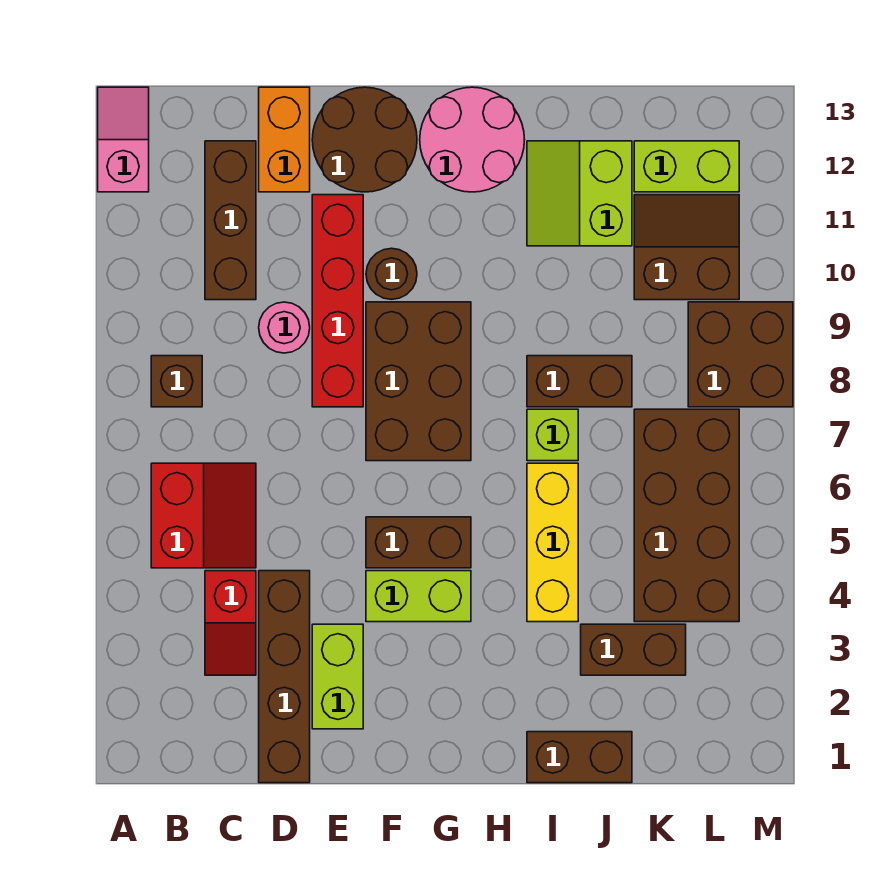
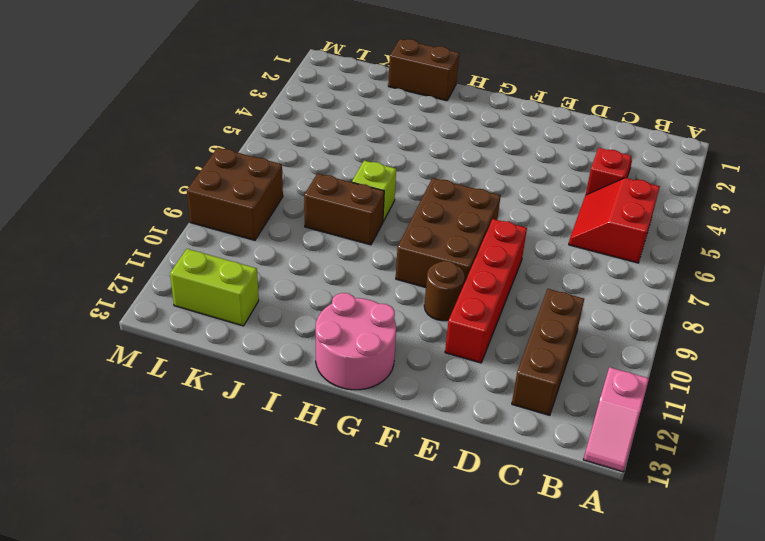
none -> brown brick B8 level 1
none -> brown brick D1:D4 level 1
none -> pink round brick D9 level 1

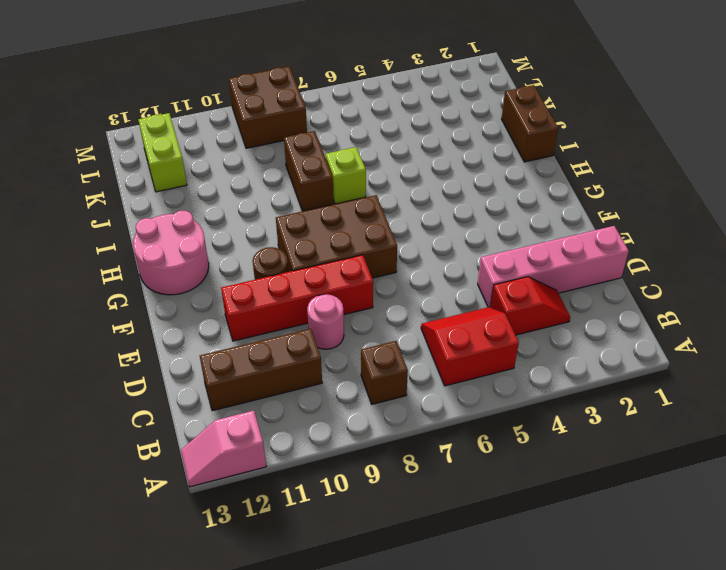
pink brick D1:D4 level 1 -> brown brick D1:D4 level 1
none -> orange brick D12:D13 level 1
none -> lime brick E2:E3 level 1
none -> brown round brick E12:F13 level 1

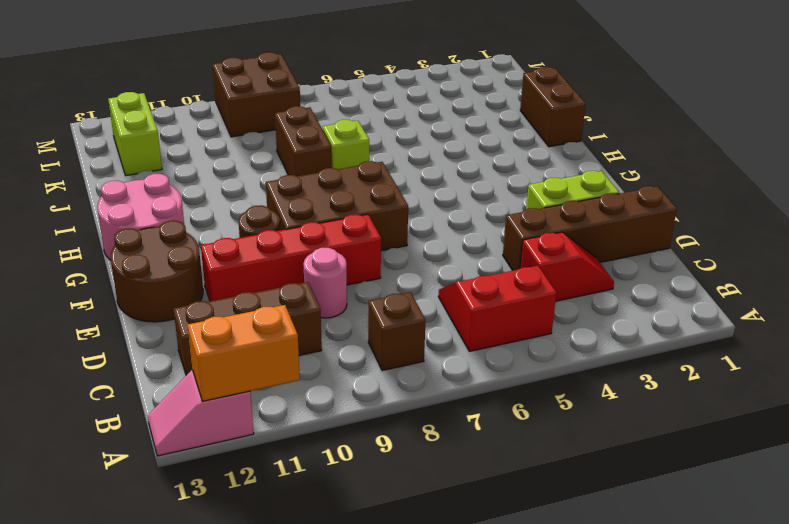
orange brick A11:A12 level 2 -> orange brick D12:D13 level 1
none -> lime brick F4:G4 level 1
none -> brown brick F5:G5 level 1
none -> yellow brick I4:I6 level 1

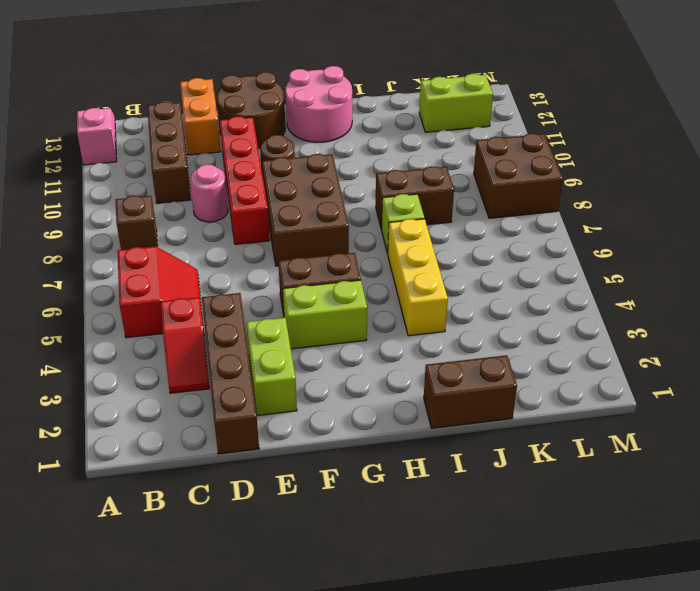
none -> lime slope I11:J12 level 1 top J
none -> brown brick J3:K3 level 1
none -> brown brick K4:L7 level 1

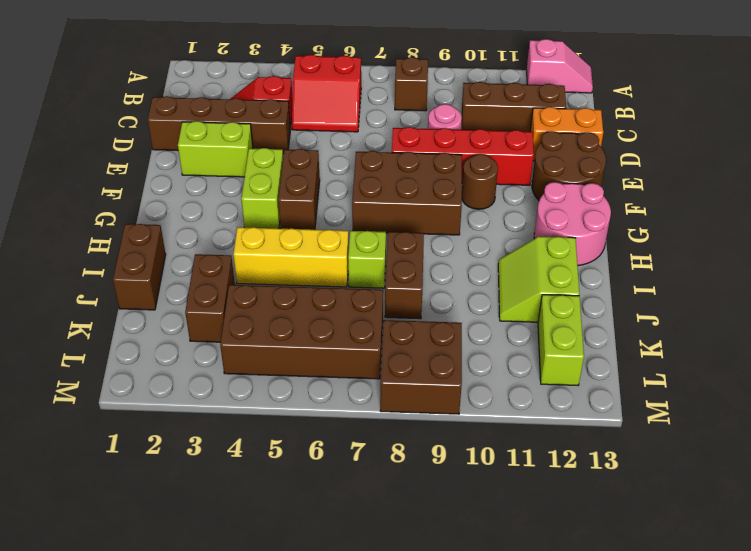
lime slope I11:J12 level 1 top 12 -> lime slope I11:J12 level 1 top J
none -> brown slope K10:L11 level 1 top 10

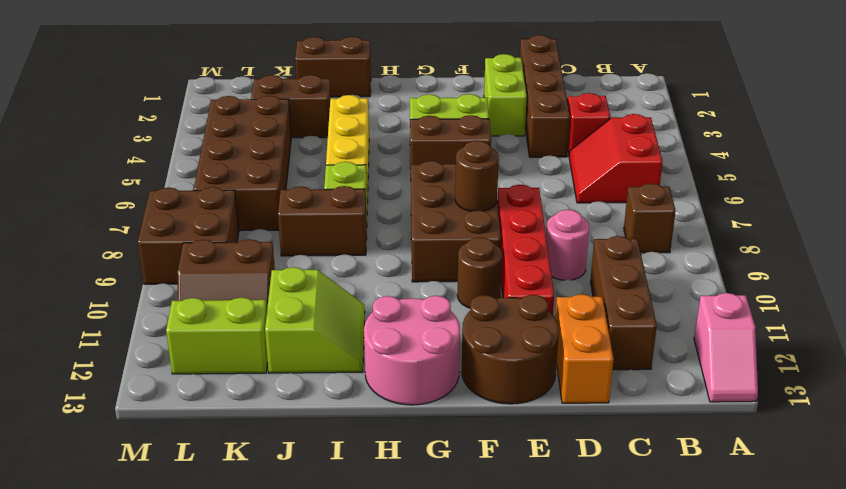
brown round brick F8 level 2 -> none

